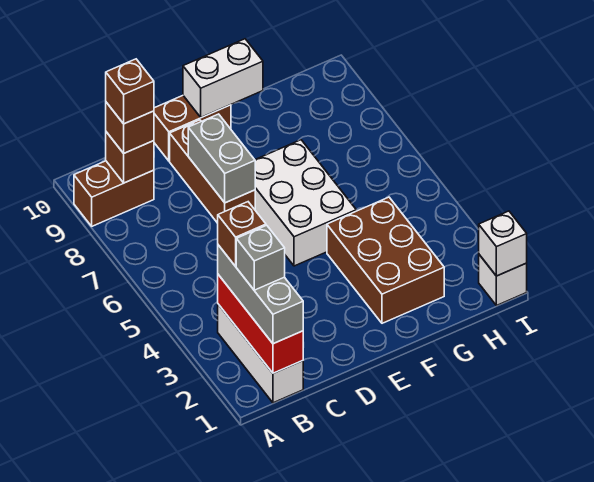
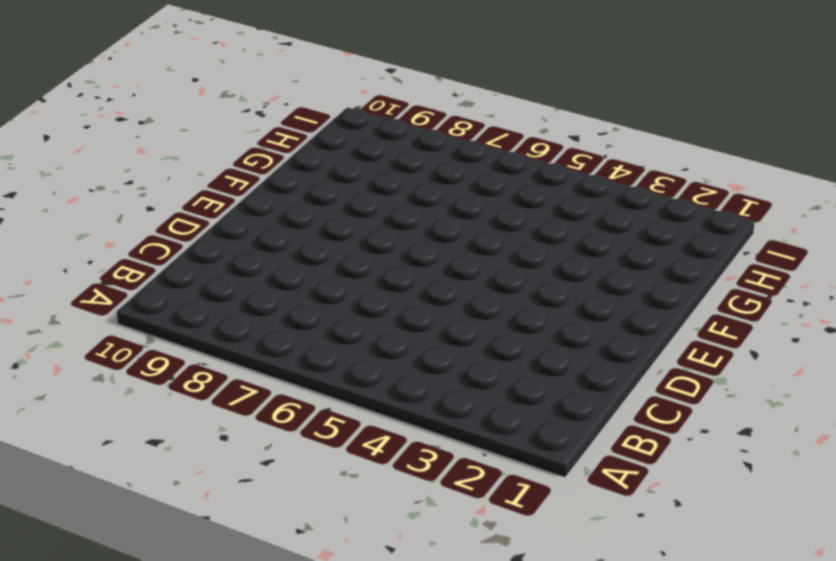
none -> brown brick A9:B9 level 1
none -> white brick B1:B3 level 1
none -> brown brick D7:D9 level 1

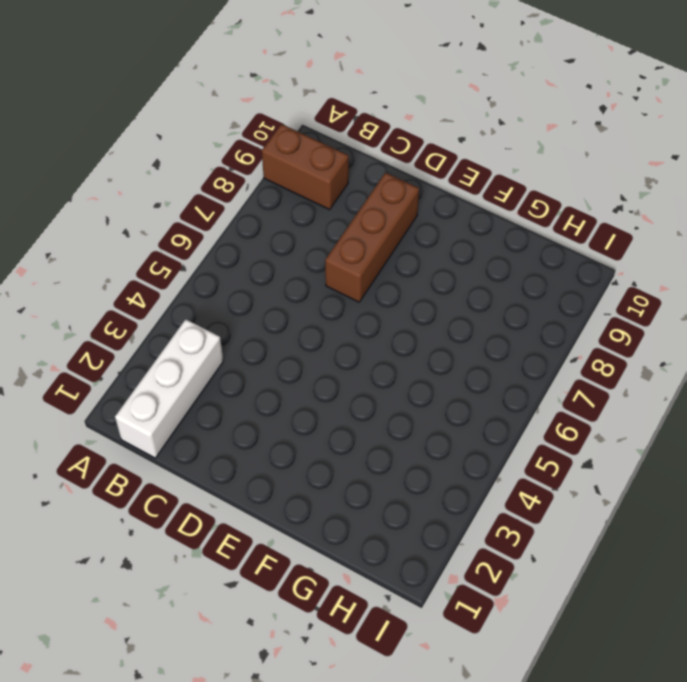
none -> brown brick D10:E10 level 1
none -> white brick E5:F7 level 1
none -> brown brick F2:G4 level 1

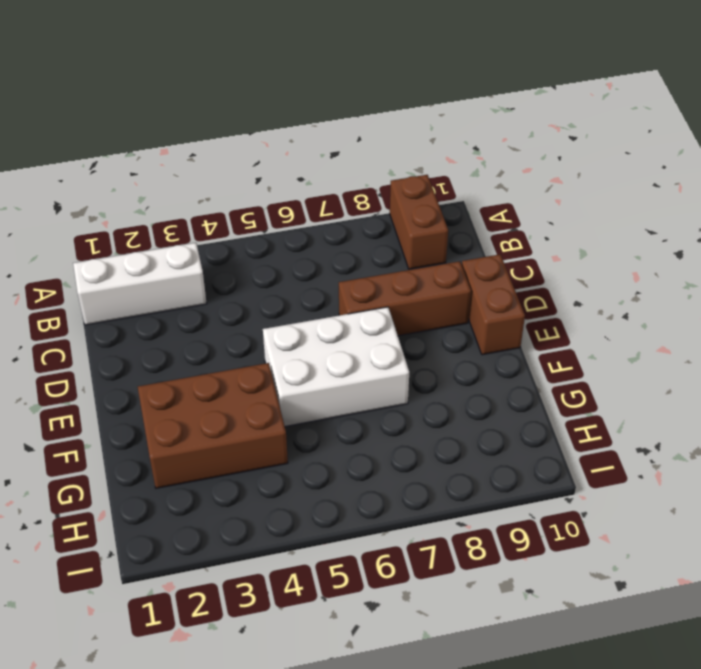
none -> white brick I1 level 1
none -> red brick B1:B3 level 2
none -> brown brick B9 level 2

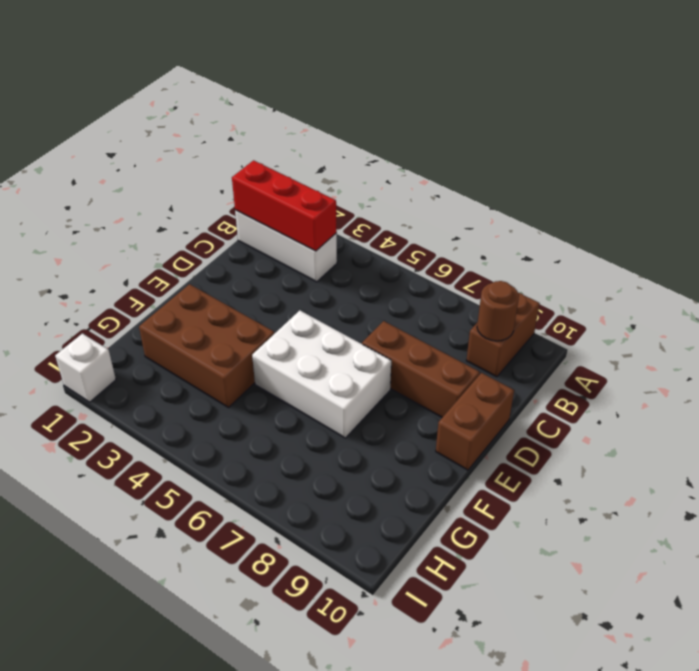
brown round brick B9 level 2 -> brown brick B9 level 2
none -> grey brick D7:D8 level 2
none -> white brick E10:F10 level 2
none -> white brick I1 level 2

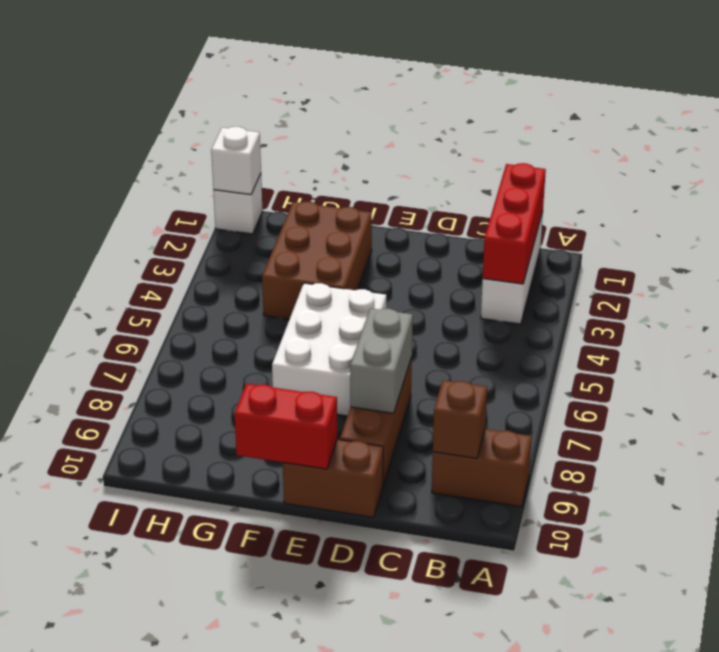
red brick E10:F10 level 2 -> white brick E10:F10 level 2
none -> grey brick B1:B3 level 3
none -> brown brick B9 level 3
none -> grey brick B2 level 4

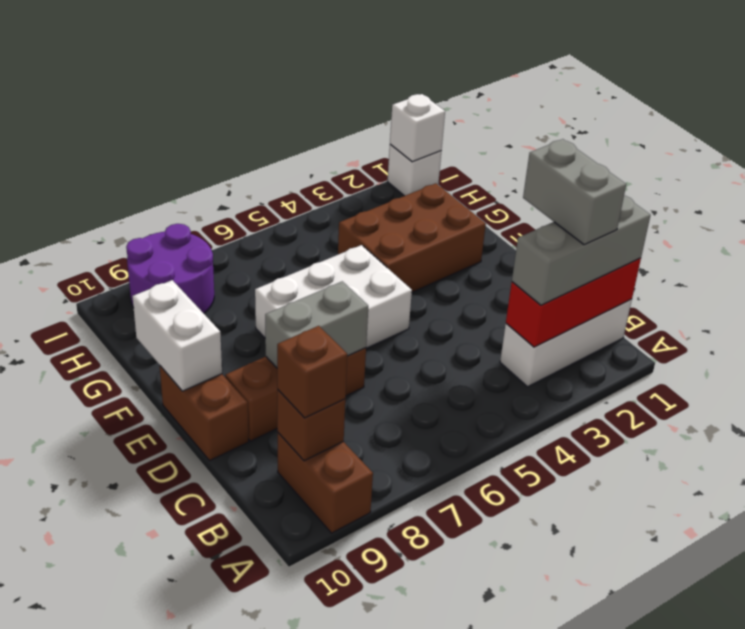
grey brick B2:C2 level 4 -> grey brick B2 level 4
purple round brick H8:I9 level 1 -> none
none -> brown brick B3 level 4
none -> brown brick B9 level 4

